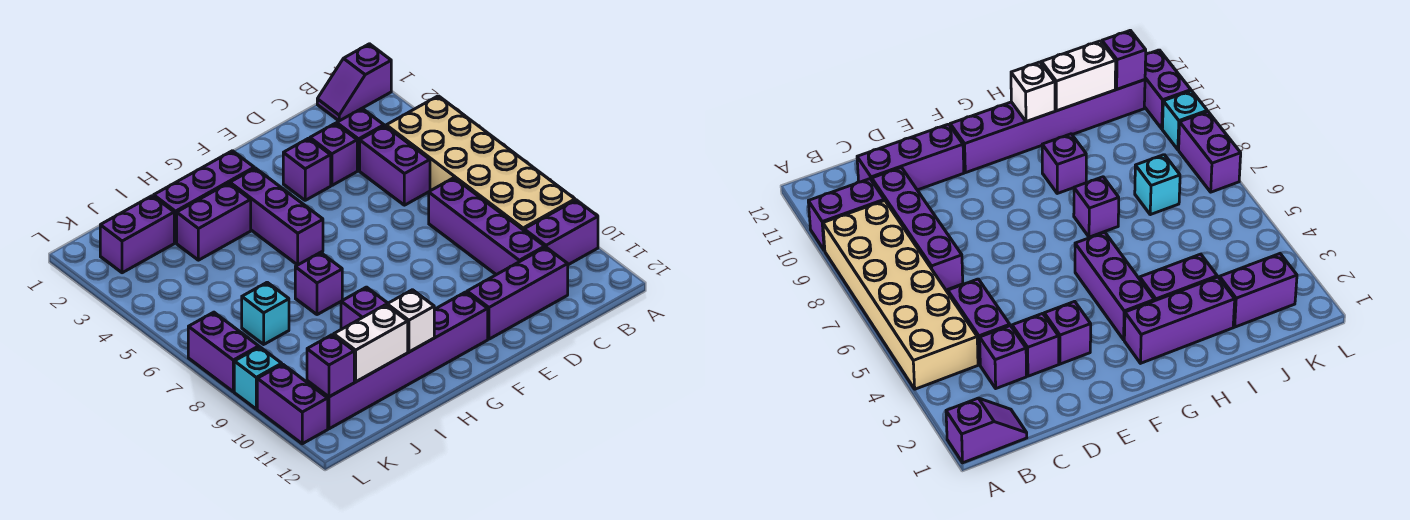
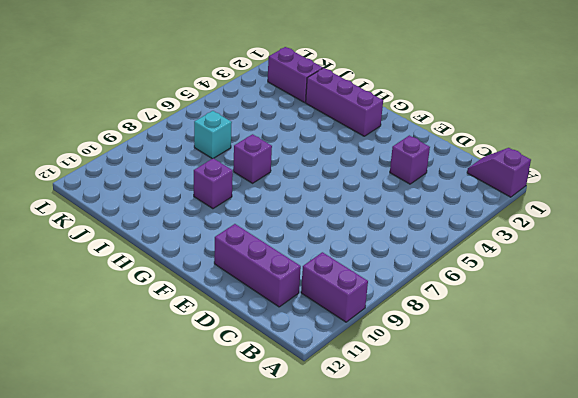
none -> tan brick A4:B9 level 1
none -> purple brick C3 level 1
none -> purple brick C4:C5 level 1

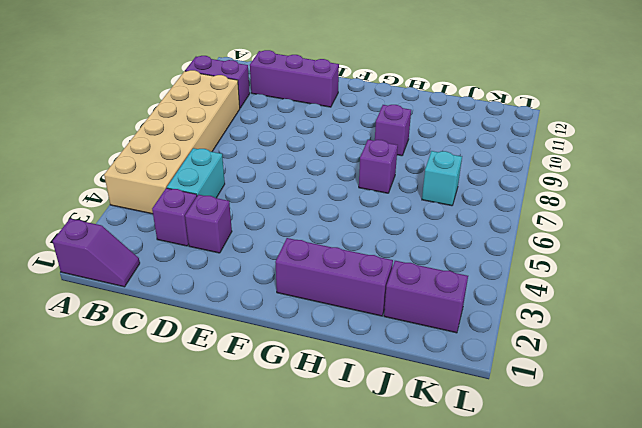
cyan brick C4:C5 level 1 -> purple brick C4:C5 level 1
none -> purple brick C7:C10 level 1
none -> purple brick E3 level 1
none -> purple brick F11:K11 level 1

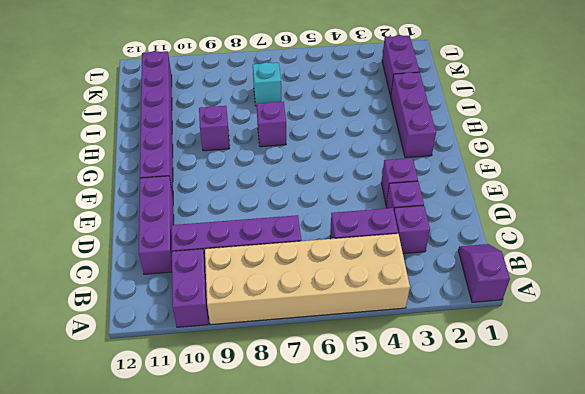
none -> purple brick G3:G5 level 1
none -> purple brick H3:I3 level 1
none -> purple brick L7:L8 level 1

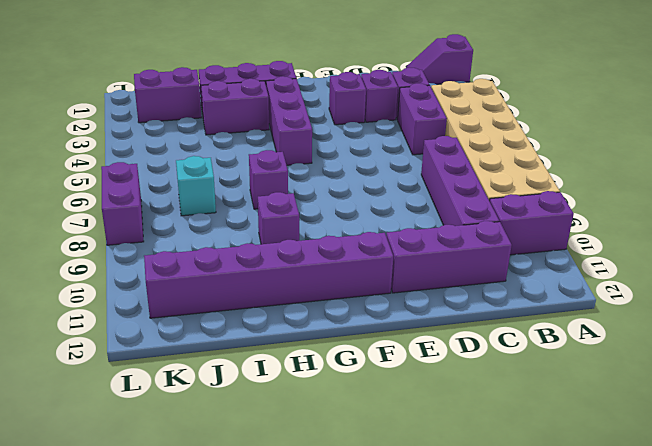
none -> cyan brick L9 level 1
none -> purple brick L10:L11 level 1
none -> white brick H11 level 2

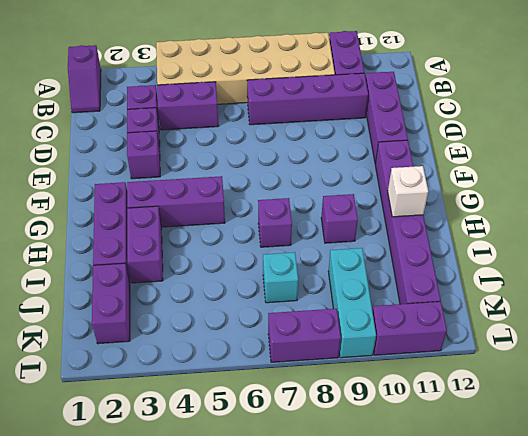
cyan brick J9:L9 level 1 -> cyan brick L9 level 1
none -> white brick I11:J11 level 2
none -> purple brick K11 level 2

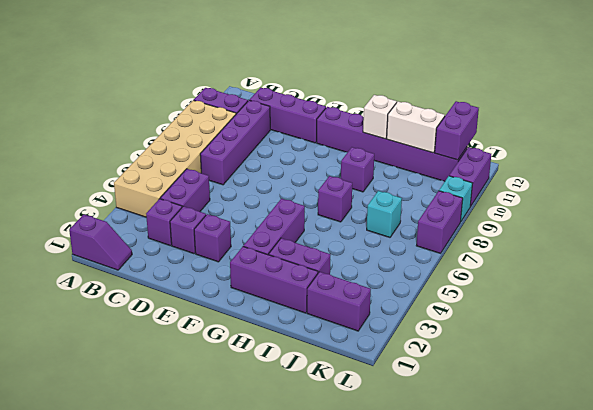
purple brick K11:K12 level 2 -> purple brick K11 level 2

